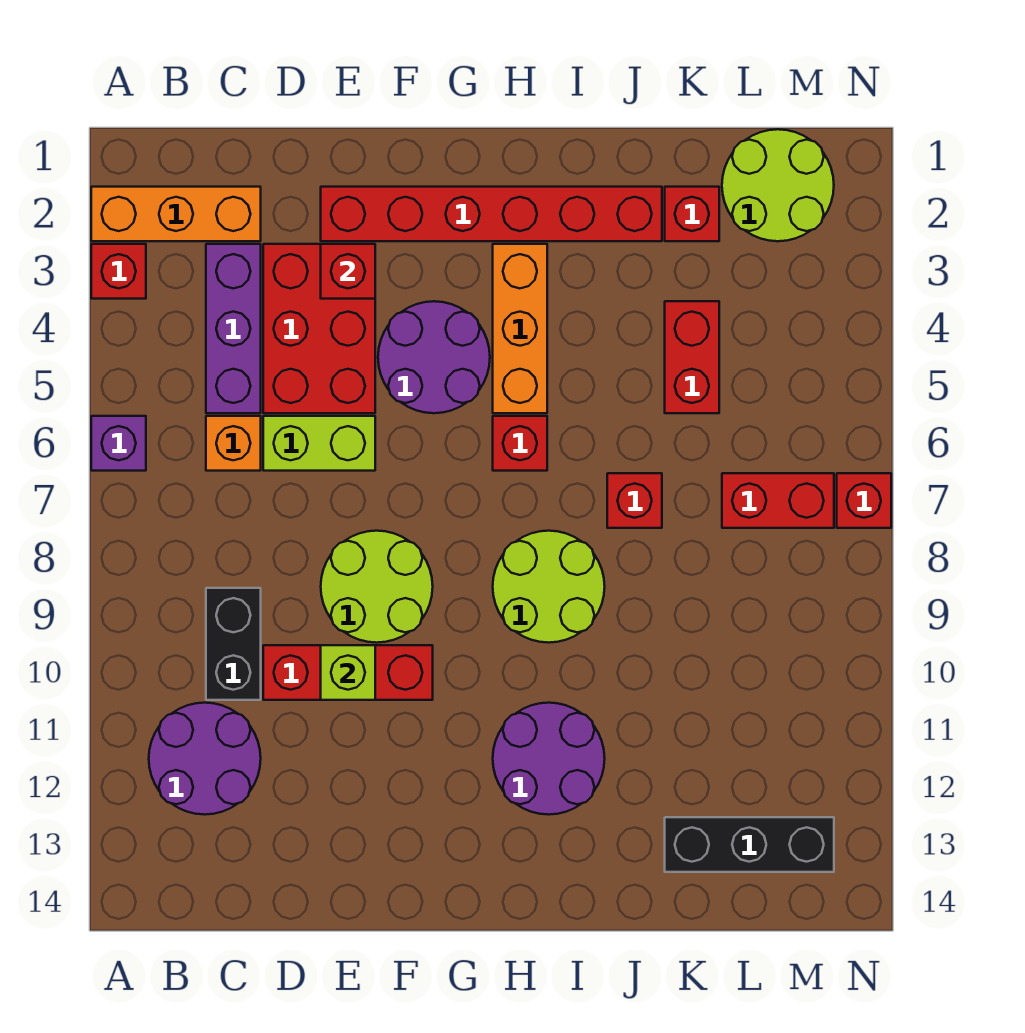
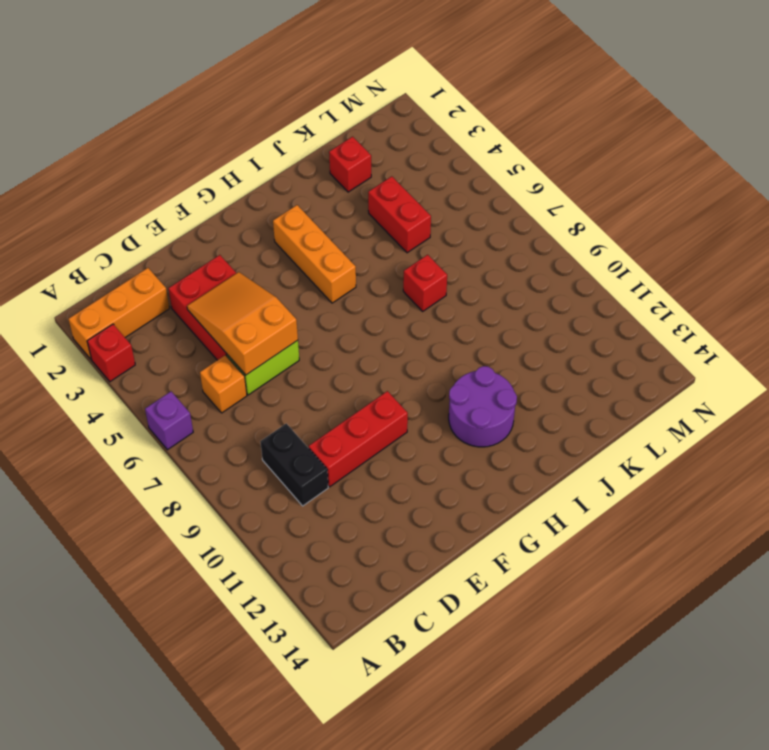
orange slope D4:E6 level 2 top 6 -> none
none -> purple round brick B11:C12 level 1
none -> purple brick C3:C5 level 1
none -> red brick E2:J2 level 1

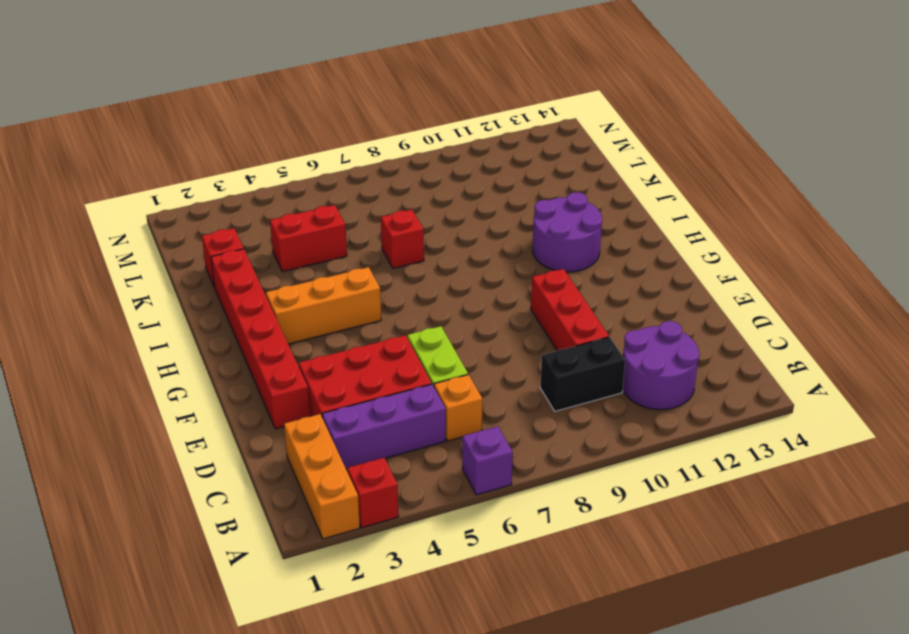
none -> lime round brick E8:F9 level 1
none -> purple round brick F4:G5 level 1
none -> red brick H6 level 1

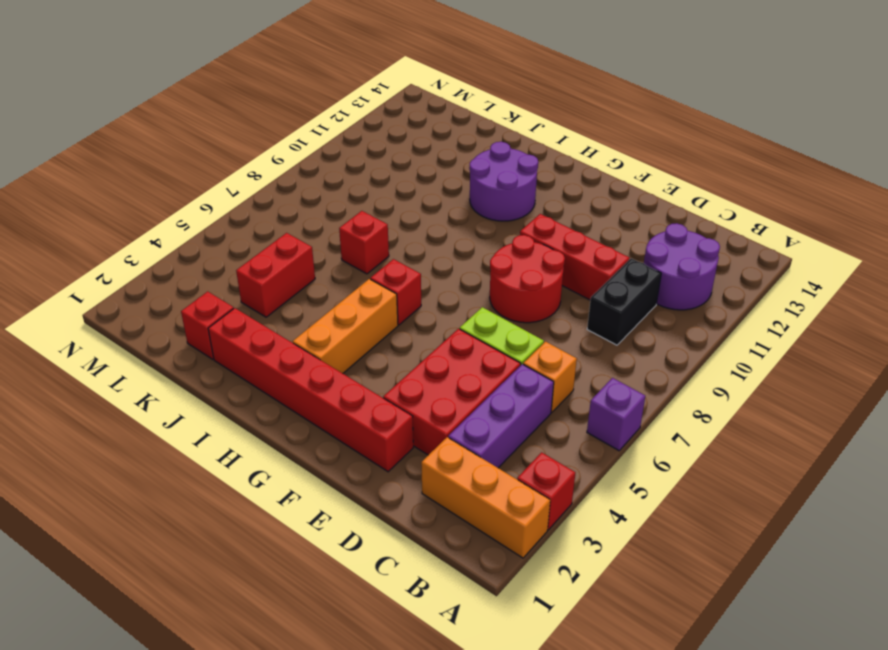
red round brick E8:F9 level 1 -> lime round brick E8:F9 level 1
none -> purple round brick F4:G5 level 1
none -> lime round brick H8:I9 level 1
none -> black brick K13:M13 level 1

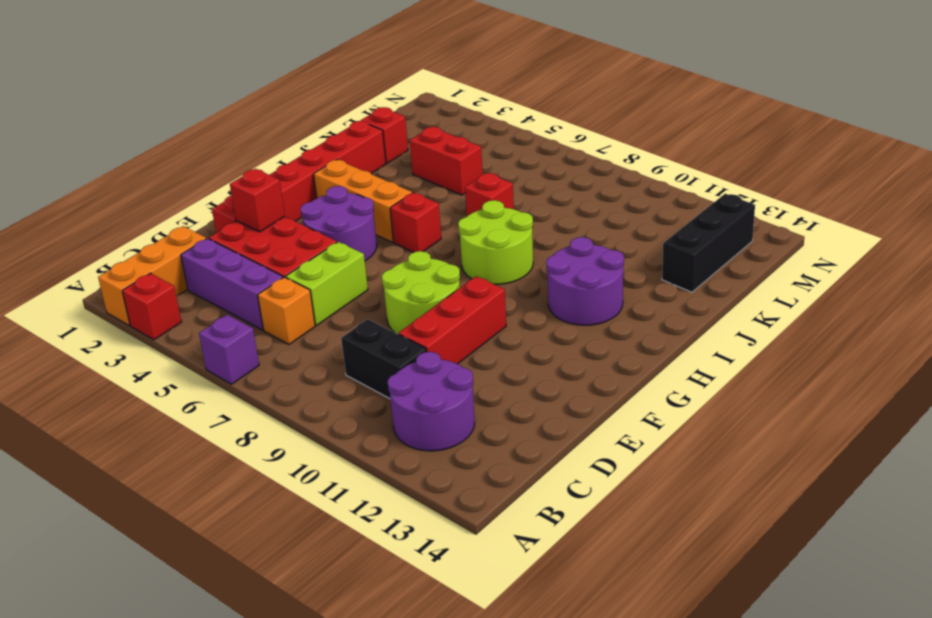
none -> lime round brick L1:M2 level 1
none -> red brick L7:M7 level 1
none -> red brick N7 level 1

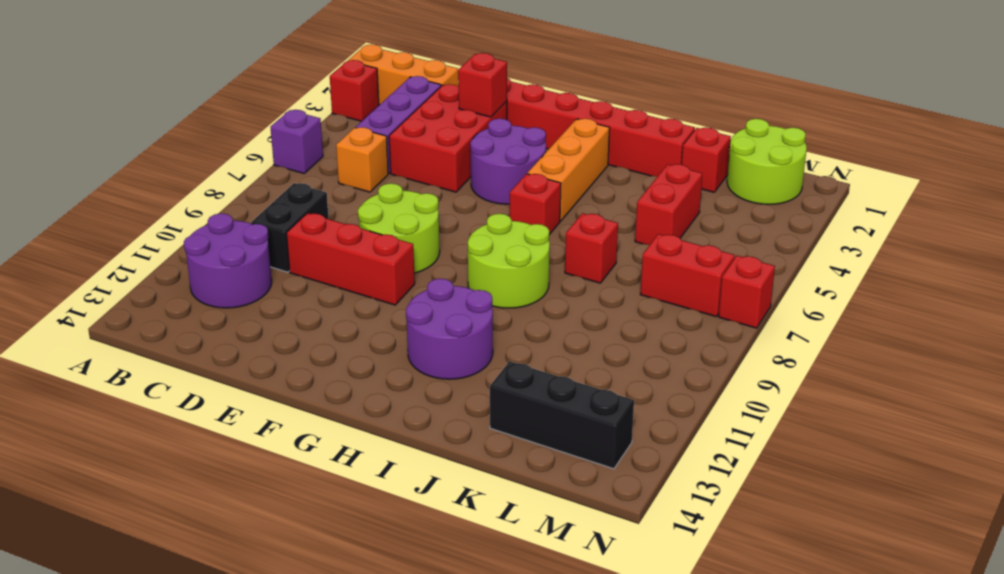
none -> lime brick D6:E6 level 1
none -> lime brick E10 level 2

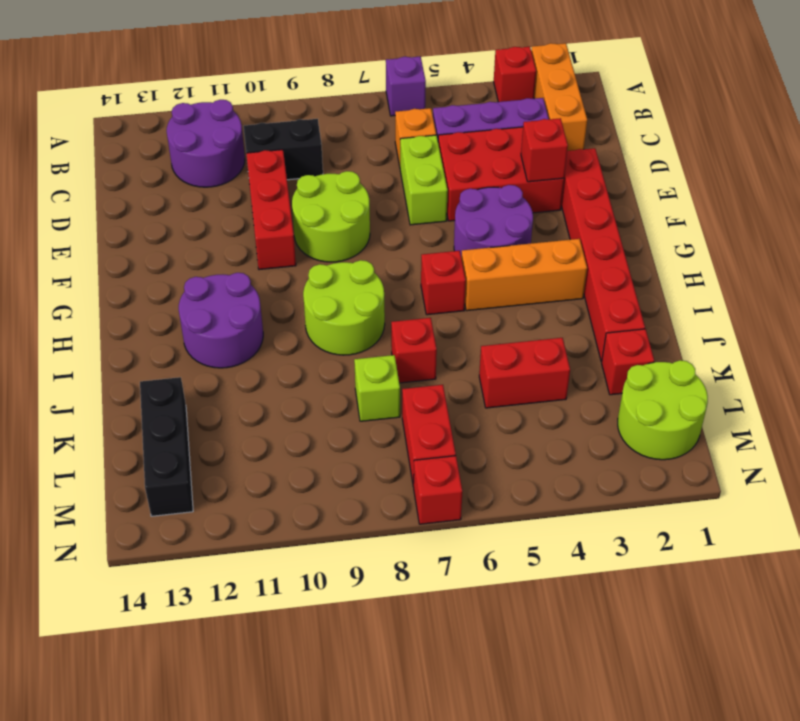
lime brick K8 level 1 -> lime brick E10 level 2

